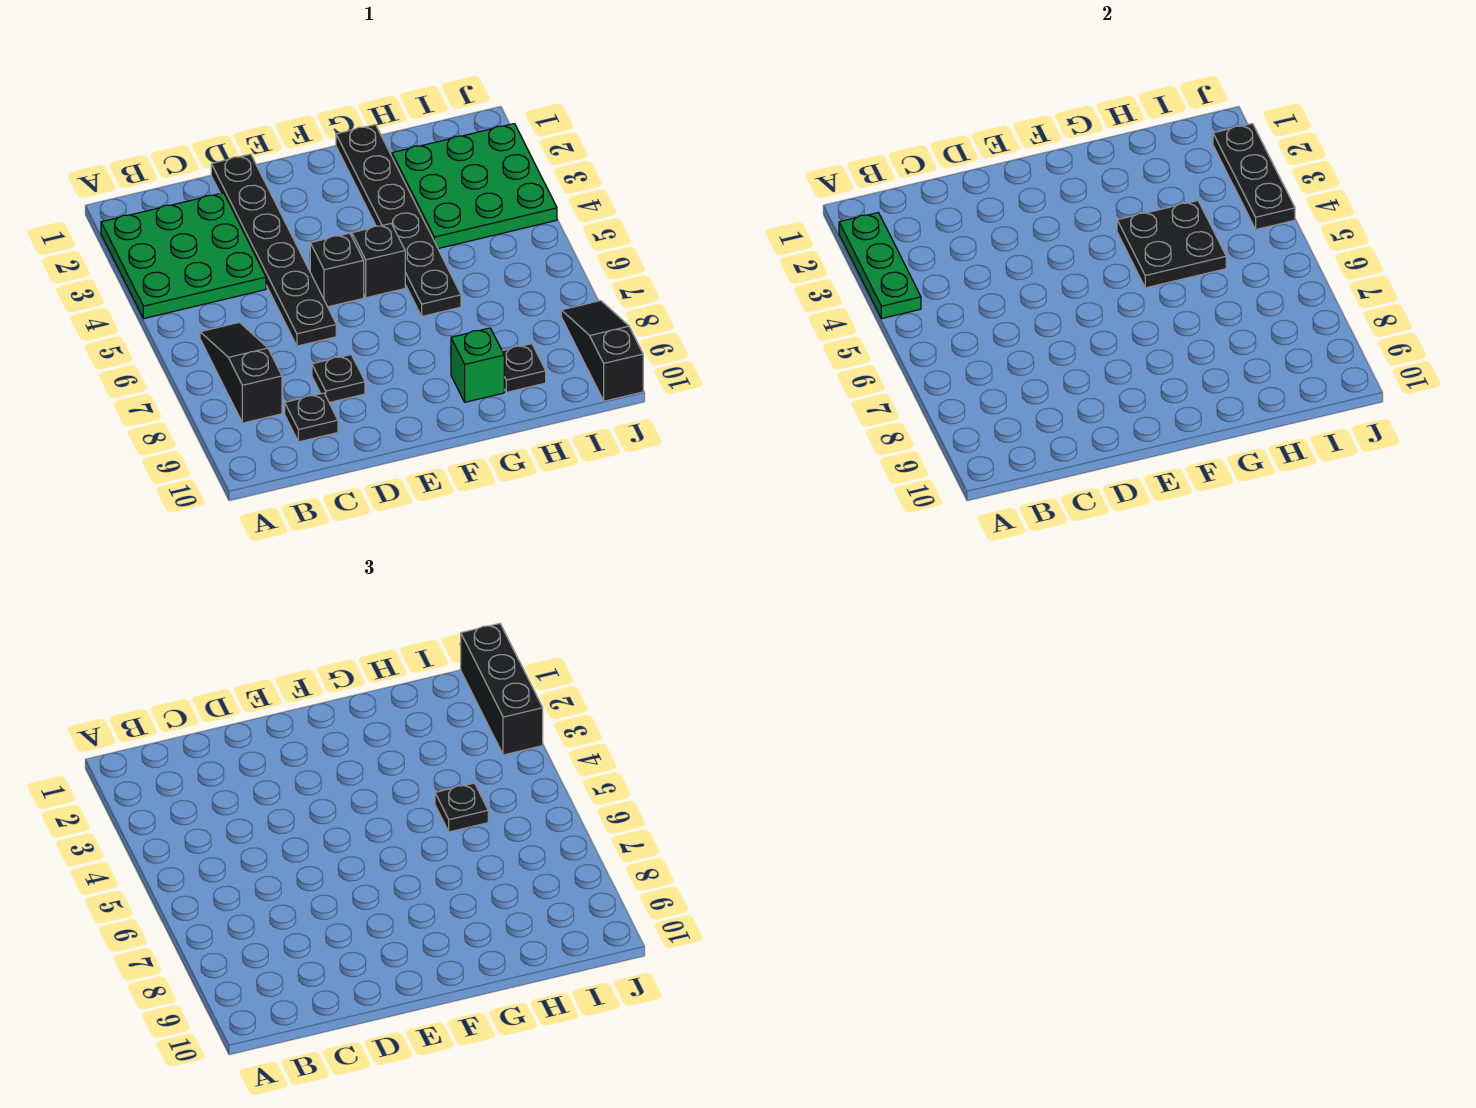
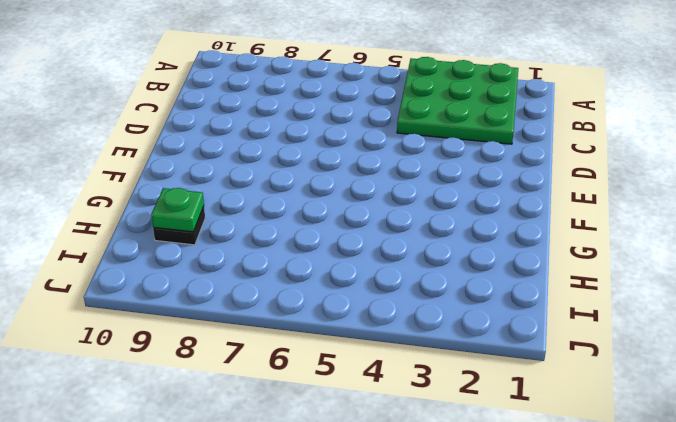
green plate H9 level 2 -> none
none -> black slope B6:B8 level 1 top 8
none -> black plate C9 level 1
none -> black plate D1:D6 level 1

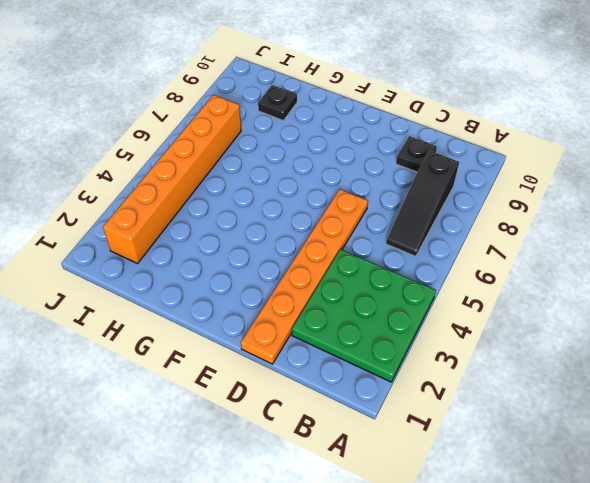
orange plate D1:D6 level 1 -> black plate D1:D6 level 1
orange brick I2:I7 level 1 -> green plate H2:J4 level 1
none -> black plate D8 level 1
none -> black brick E5 level 1
none -> black brick F5 level 1

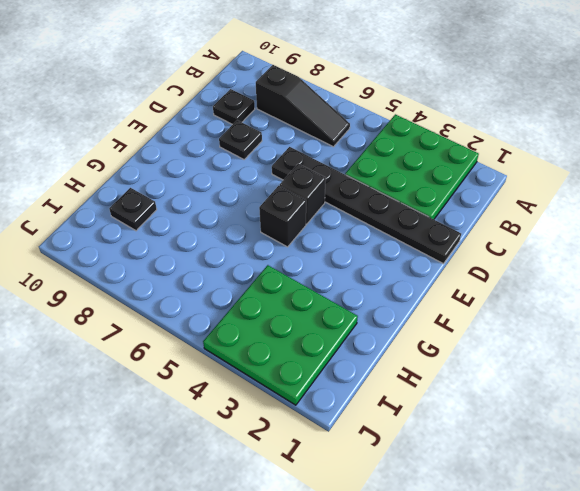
none -> black plate G1:G6 level 1
none -> green brick G9 level 1
none -> black slope J8:J10 level 1 top 10

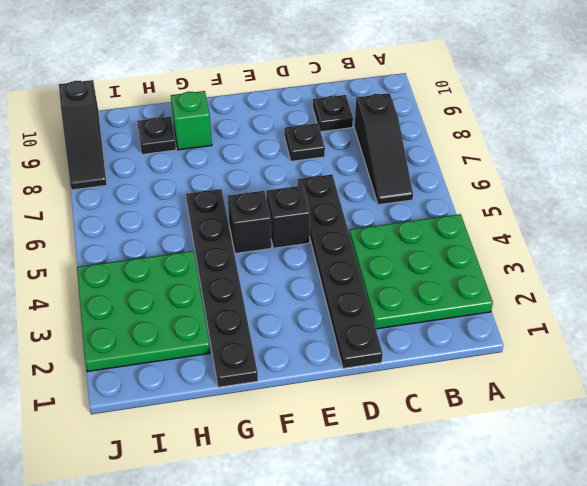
none -> green plate A2:A4 level 2
none -> black plate G4:H5 level 2
none -> black plate J2:J4 level 2

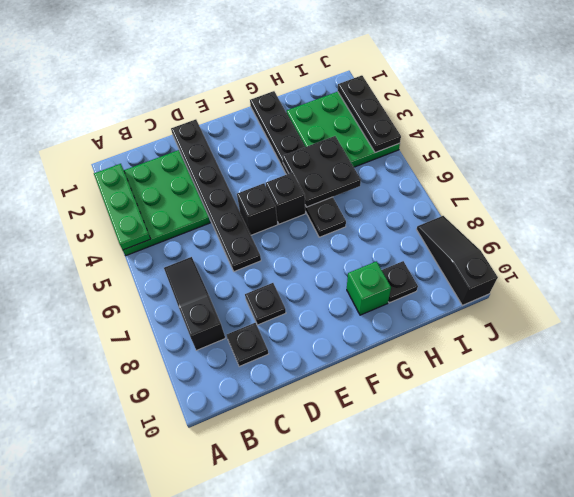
none -> black plate H5 level 3
none -> black brick J1:J3 level 3

